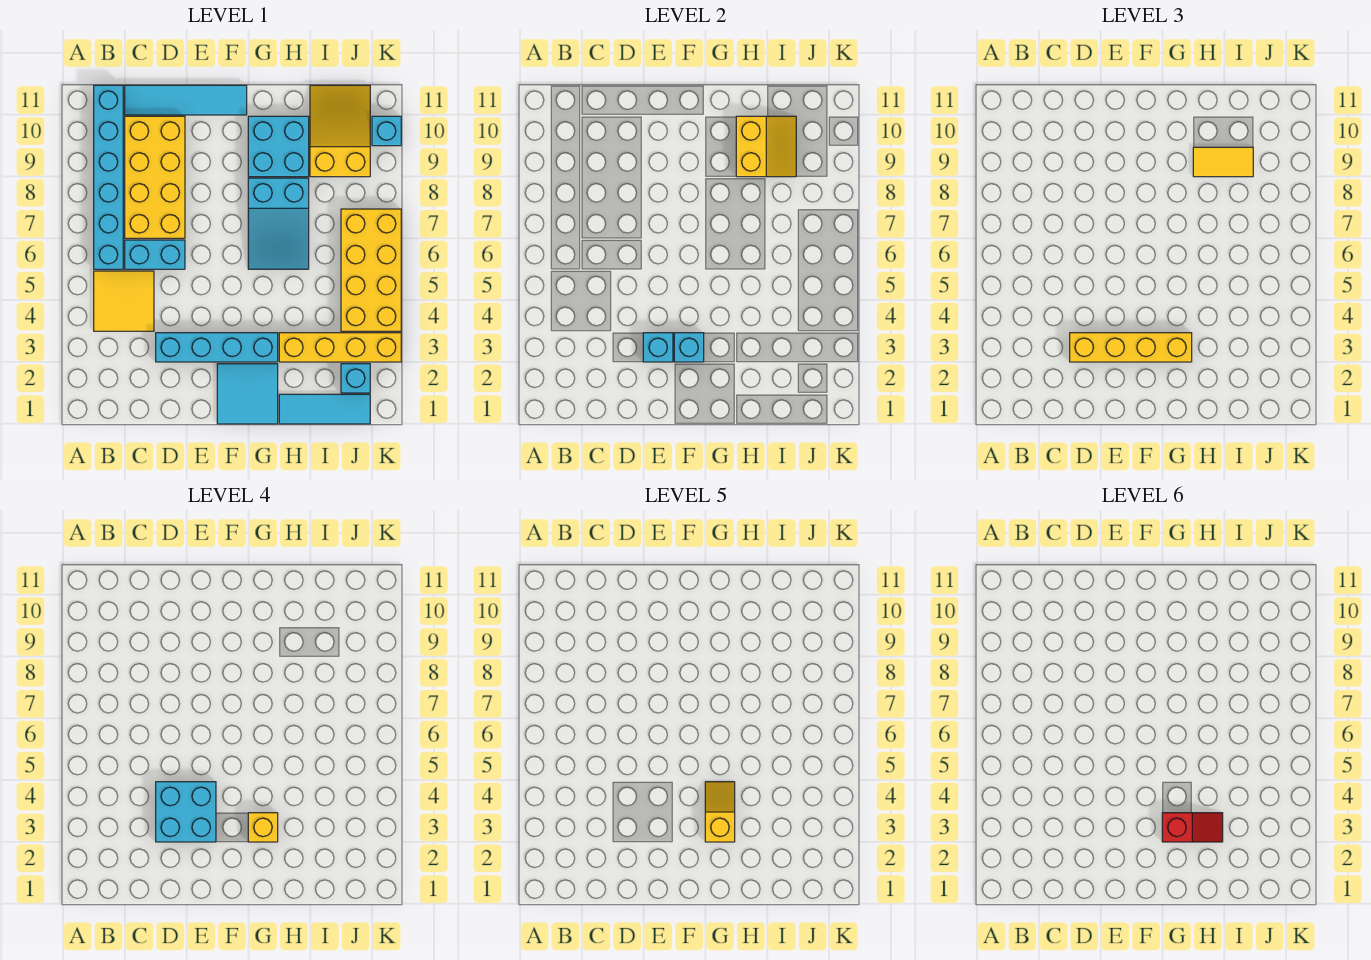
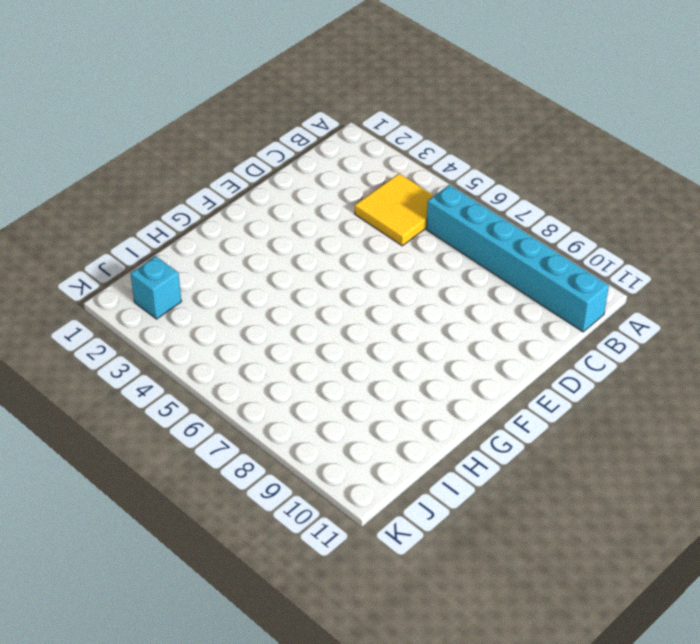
none -> cyan brick C6:D6 level 1
none -> yellow brick C7:D10 level 1
none -> cyan tile C11:F11 level 1

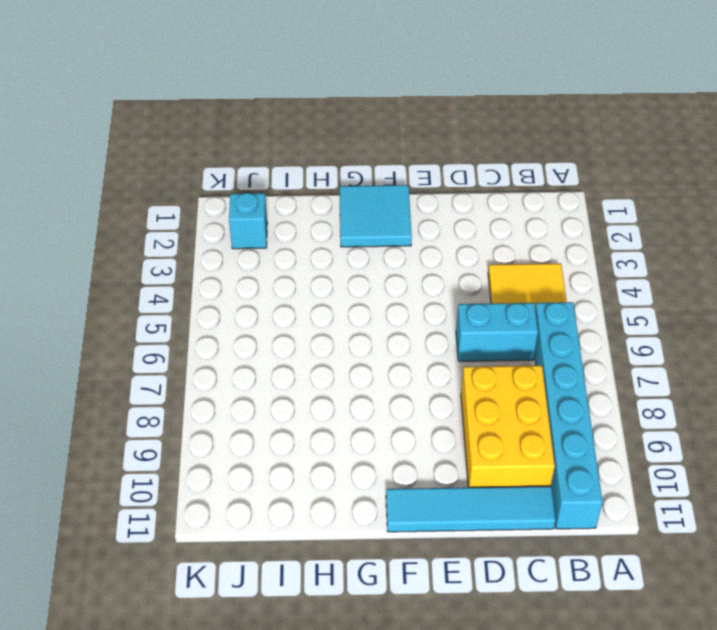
yellow brick C8:D10 level 1 -> yellow brick C7:D10 level 1
none -> cyan brick D3:G3 level 1
none -> cyan slope G6:H8 level 1 top 8
none -> cyan brick G9:H10 level 1

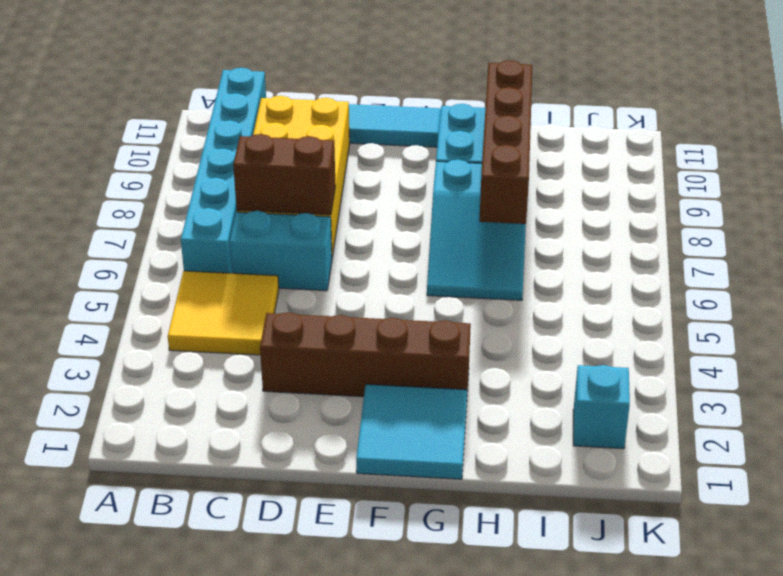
brown brick C7:D7 level 2 -> none
brown brick D3:G3 level 1 -> cyan brick D3:G3 level 1
brown brick H7:H10 level 2 -> yellow slope H9:I10 level 2 top H
none -> cyan tile H1:J1 level 1
none -> yellow brick H3:K3 level 1
none -> yellow slope I9:J11 level 1 top 9

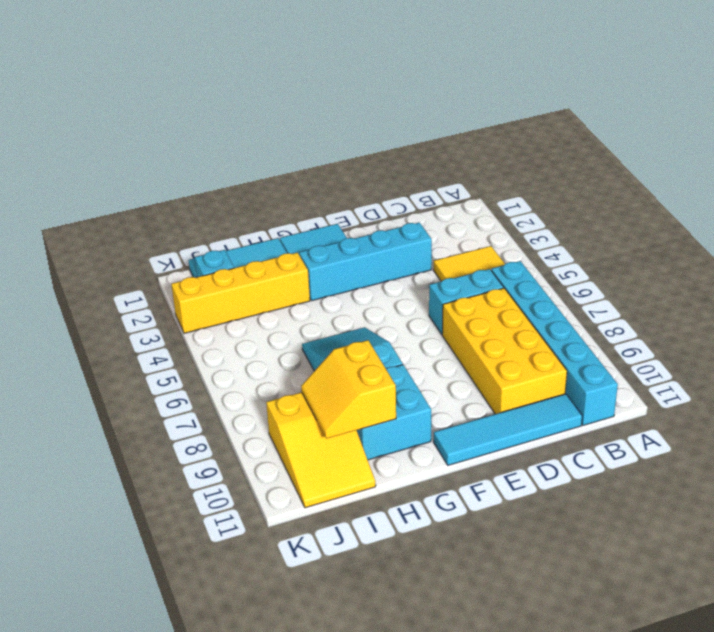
none -> yellow brick J4:K7 level 1
none -> cyan brick K10 level 1
none -> cyan brick E3 level 2

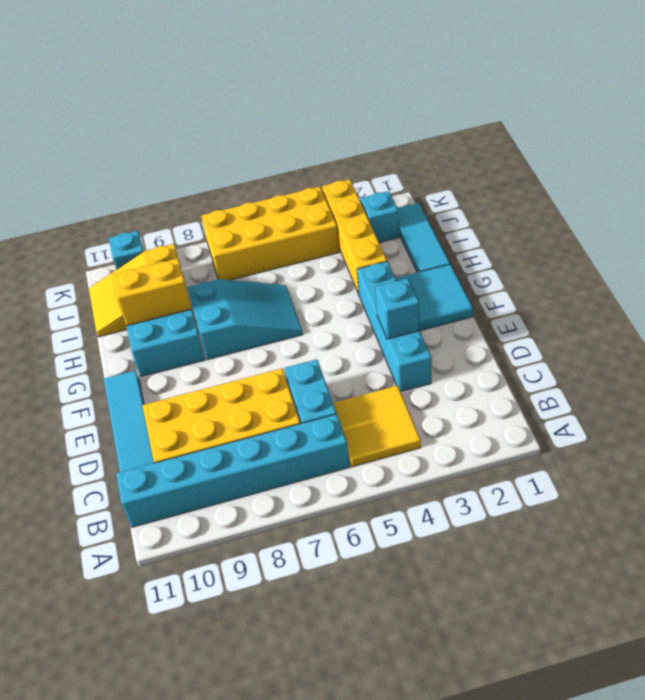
none -> cyan brick F3 level 2
none -> yellow brick D3:G3 level 3
none -> yellow tile H9:I9 level 3

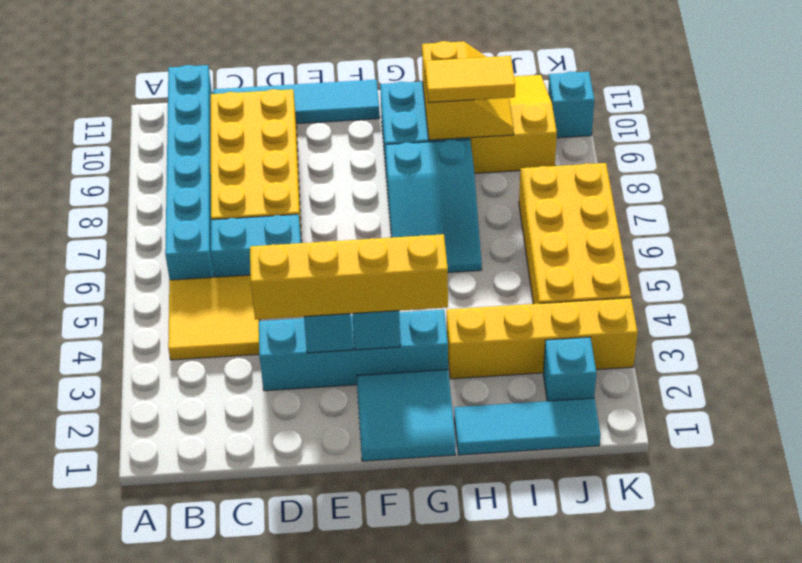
none -> cyan brick D3:E4 level 4
none -> yellow brick G3 level 4
none -> yellow slope G3:G4 level 5 top 3

